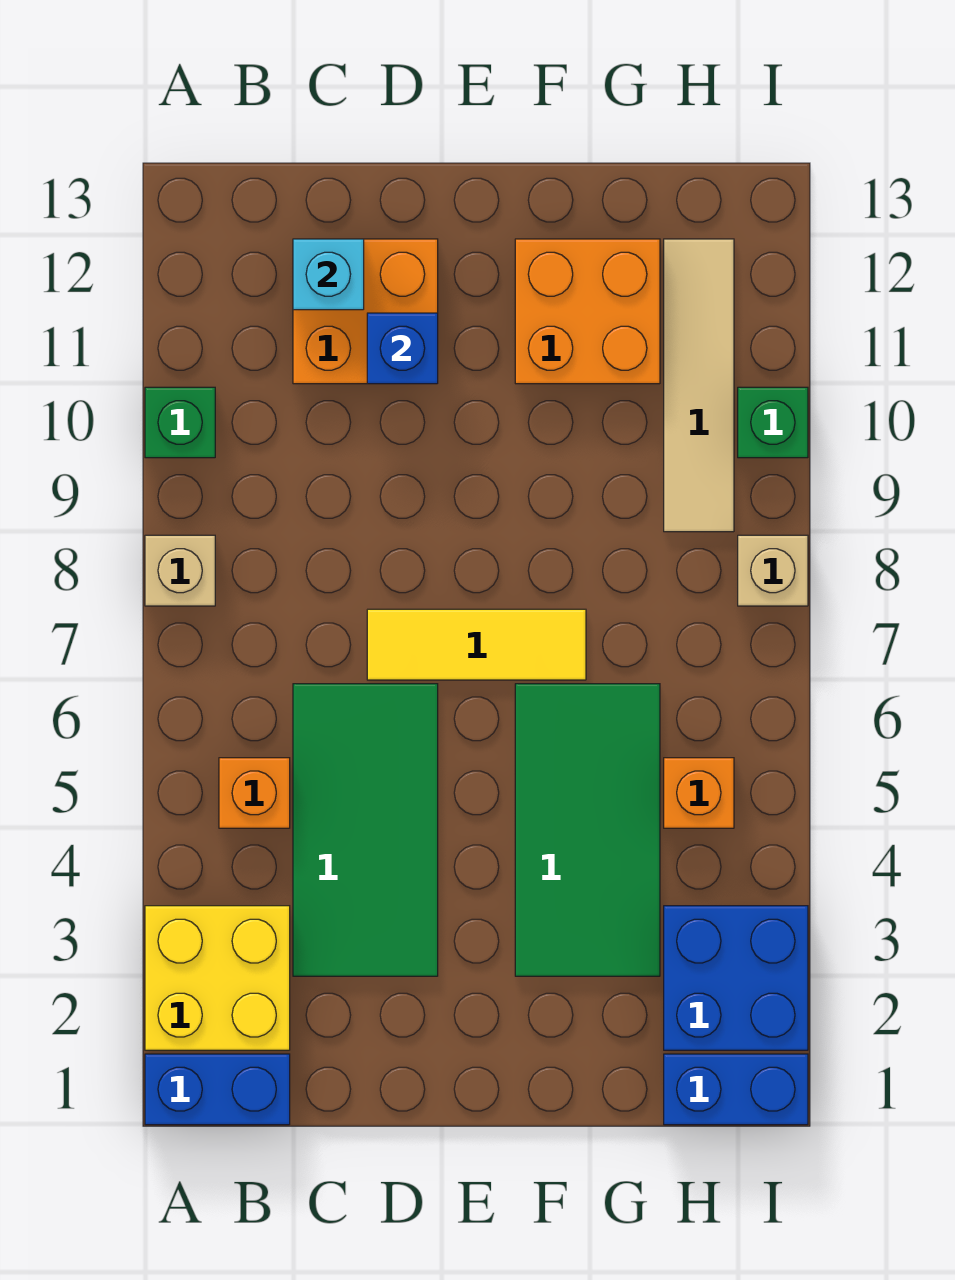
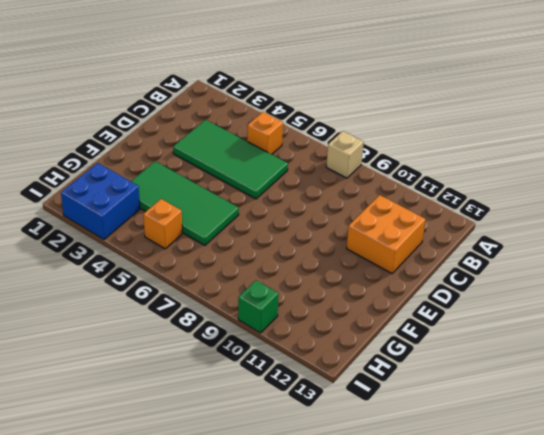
none -> blue brick A1:B1 level 1
none -> yellow brick A2:B3 level 1
none -> green brick A10 level 1

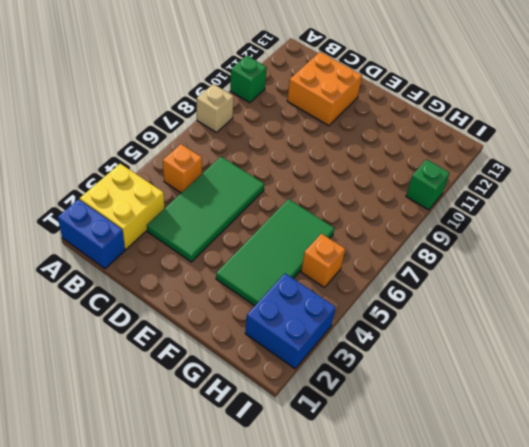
none -> yellow tile D7:F7 level 1
none -> orange brick F11:G12 level 1
none -> blue brick H1:I1 level 1

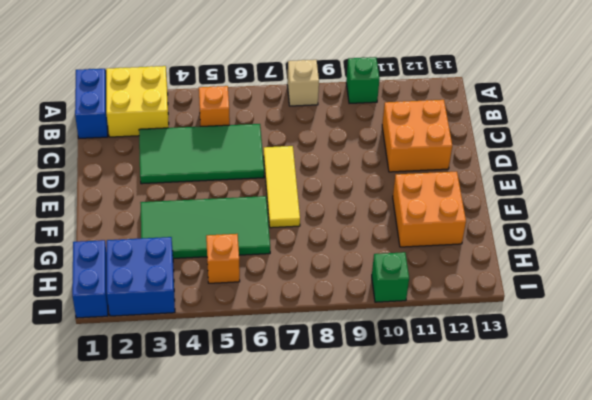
none -> tan tile H9:H12 level 1
none -> tan brick I8 level 1
none -> cyan brick C12 level 2

